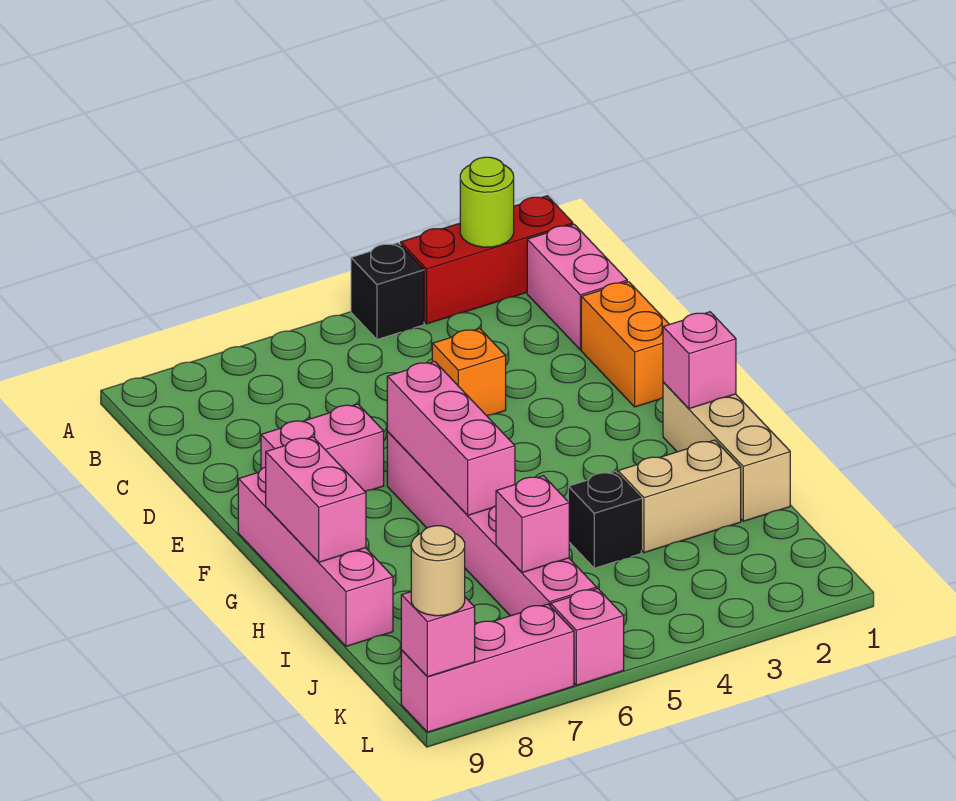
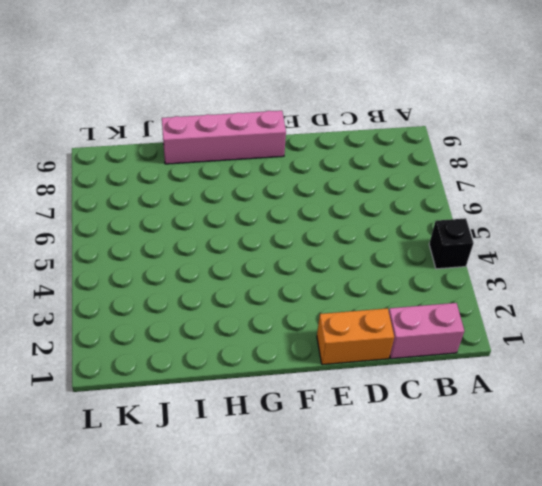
none -> red brick A1:A3 level 1
none -> orange brick D4 level 1
none -> pink brick E7:E8 level 1

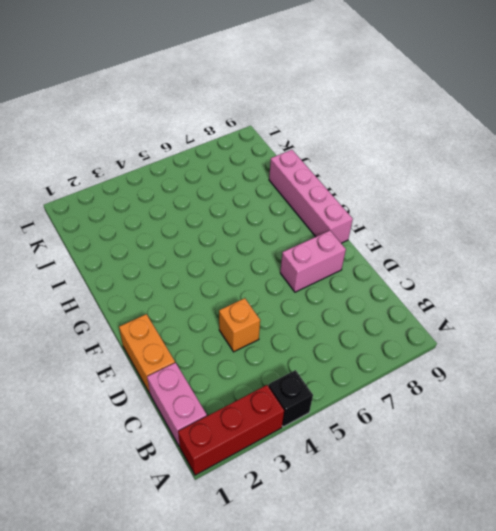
none -> pink brick F6:K6 level 1
none -> tan brick G1:I1 level 1
none -> tan brick I2:I3 level 1

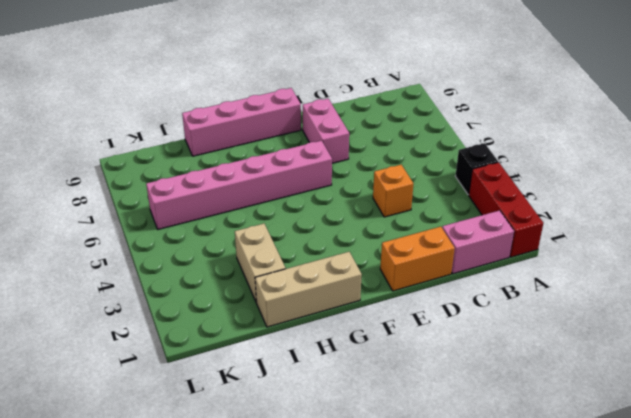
none -> black brick I4 level 1
none -> pink brick L6 level 1
none -> pink brick L7:L9 level 1

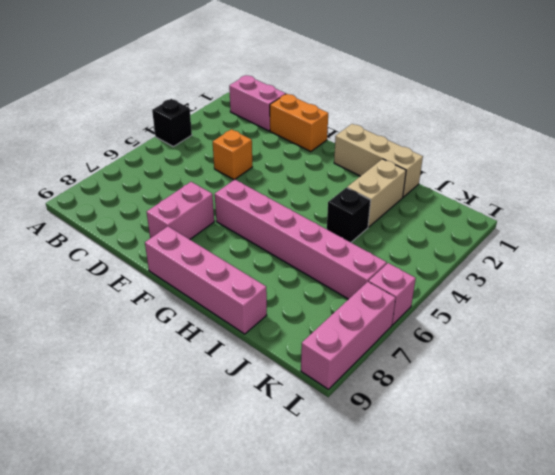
none -> red brick A1:A3 level 1
none -> lime round brick A2 level 2
none -> pink brick F6:H6 level 2

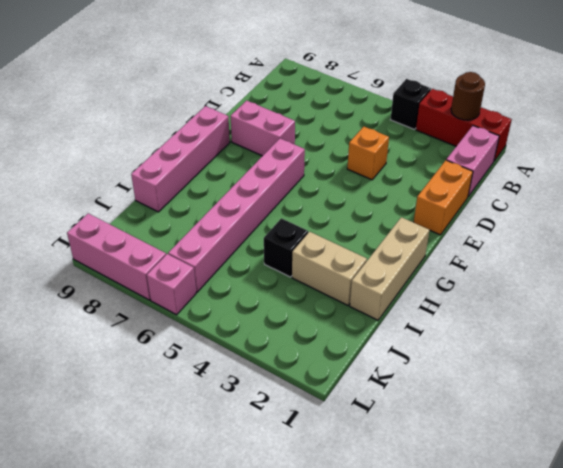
brown round brick A2 level 2 -> lime round brick A2 level 2
none -> pink brick F6:H6 level 2
none -> pink brick G1 level 2
none -> pink brick G9:H9 level 2

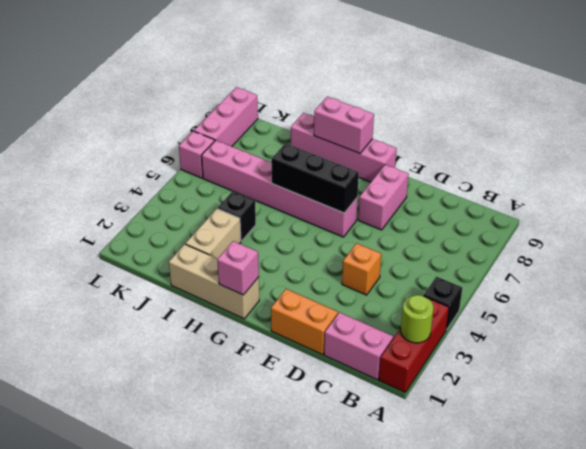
black brick F6:H6 level 2 -> pink brick F6:H6 level 2
none -> pink brick J6 level 2
none -> pink brick L9 level 2
none -> tan round brick L9 level 3

